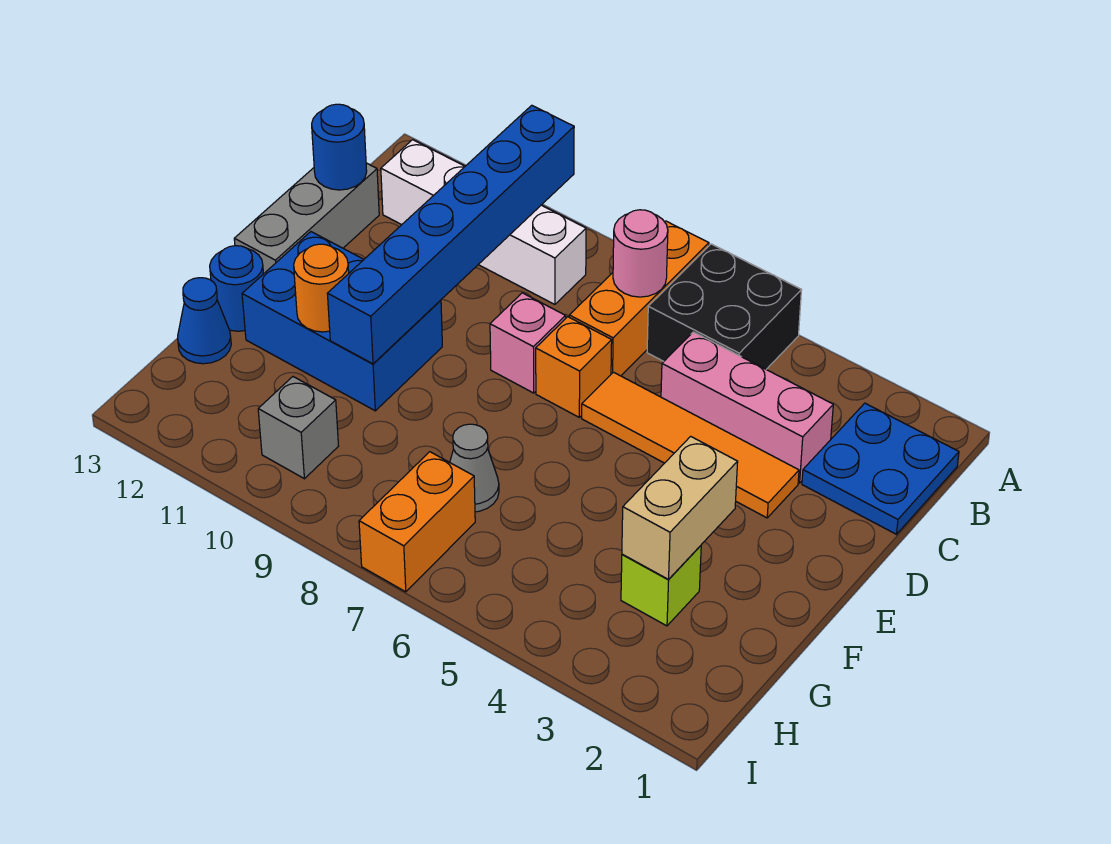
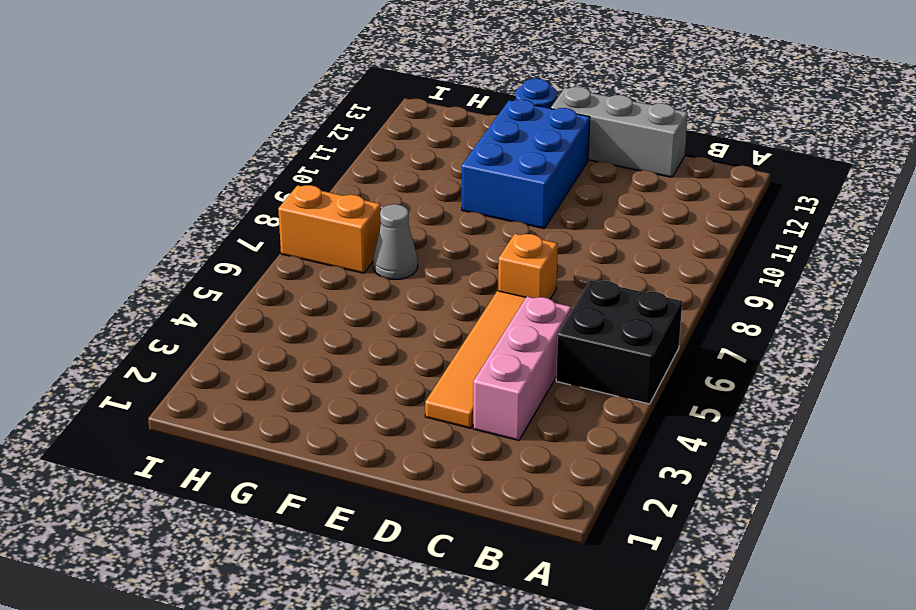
none -> orange brick A7:C7 level 1
none -> blue plate B1:C2 level 1
none -> white brick B9:B12 level 1

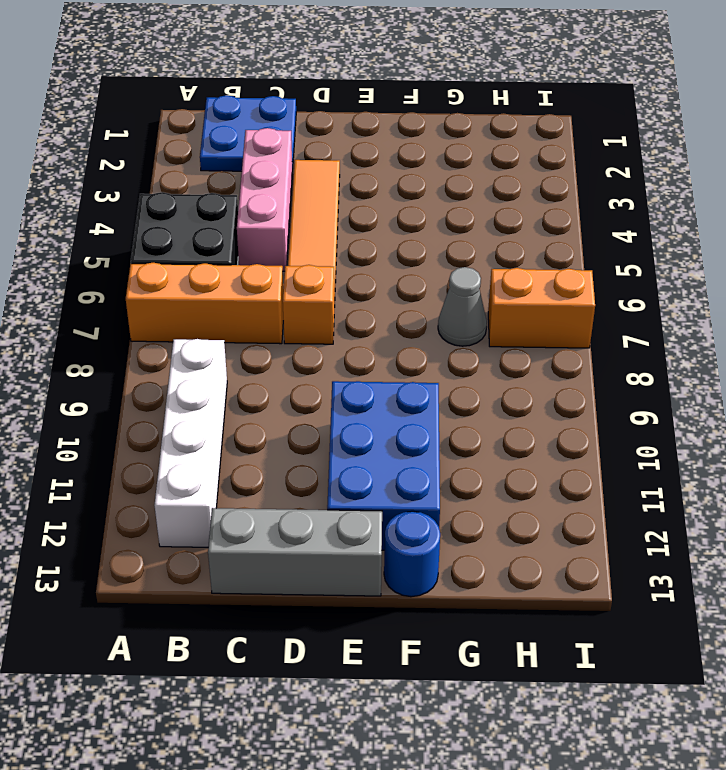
none -> pink brick D8 level 1
none -> lime brick G3 level 1
none -> blue cone G13 level 1

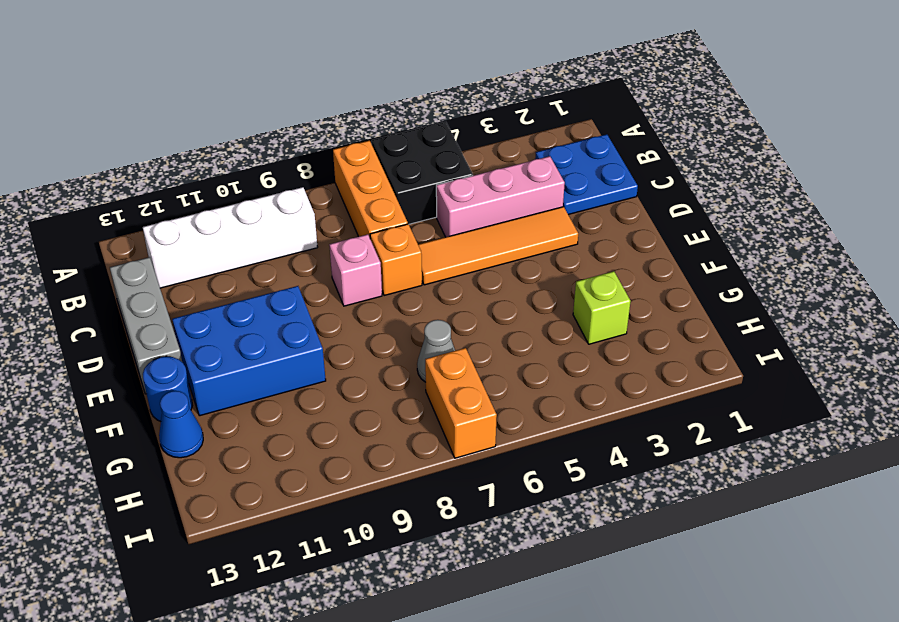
none -> grey brick H10 level 1
none -> blue brick A10:F10 level 2
none -> pink round brick B7 level 2

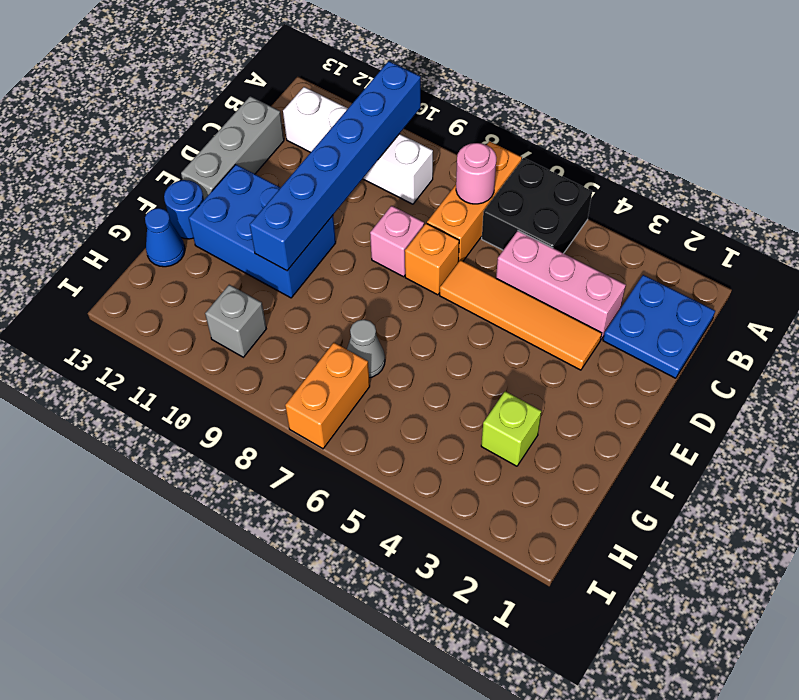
none -> blue round brick C13 level 2
none -> tan brick F3:G3 level 2
none -> orange round brick F11 level 2

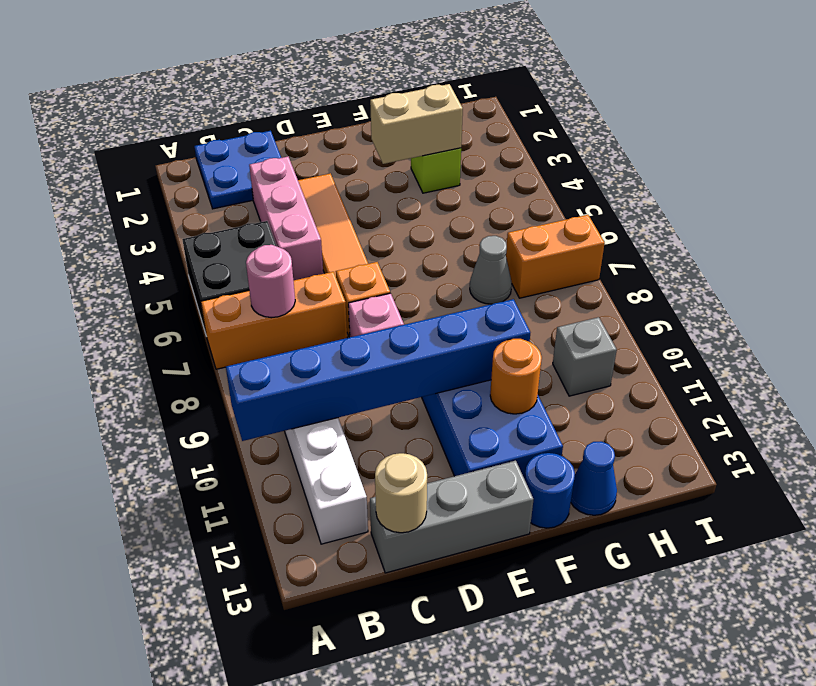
tan round brick C13 level 2 -> blue round brick C13 level 2

